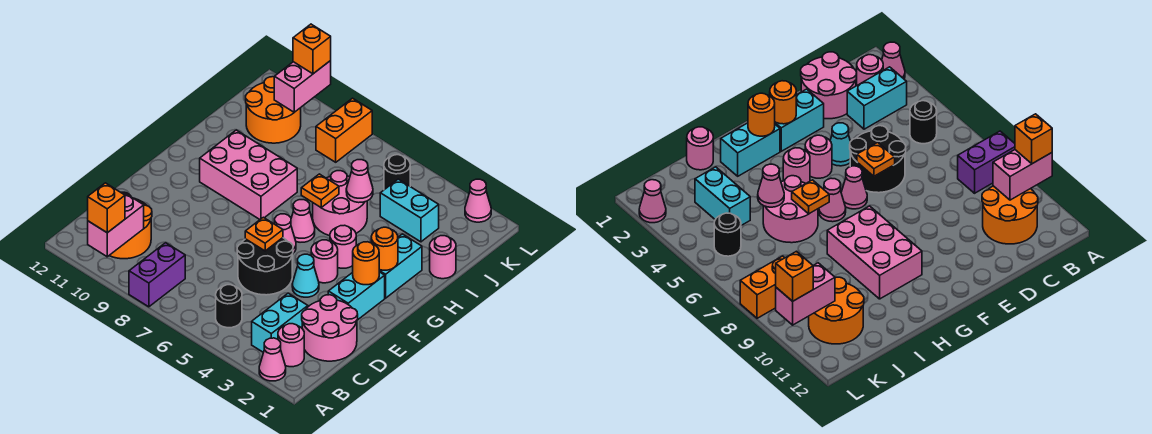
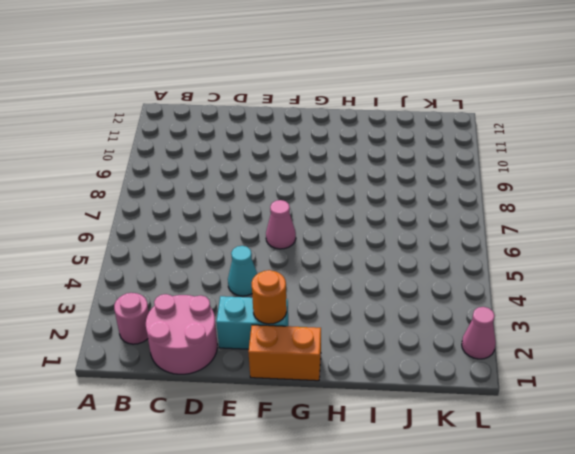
orange brick F1:G1 level 1 -> orange brick K8:L8 level 1
none -> pink cone A2 level 1
none -> purple brick A8:B8 level 1
none -> cyan brick B3:C3 level 1
none -> black round brick B5 level 1

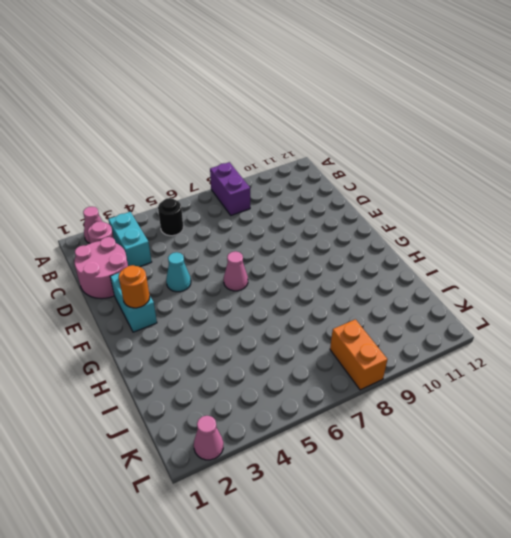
none -> orange round brick B10:C11 level 1
none -> black round brick D5:E6 level 1
none -> pink round brick F4 level 1
none -> cyan brick G2:H2 level 1

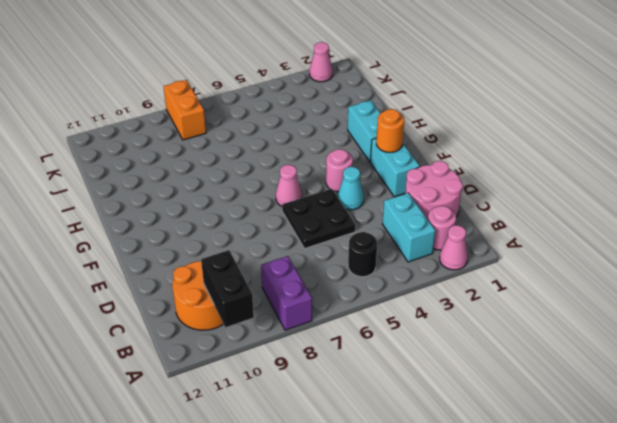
black brick A10:B10 level 2 -> pink brick A10:B10 level 2
black plate D5:E6 level 1 -> black round brick D5:E6 level 1
none -> pink round brick G4 level 1
none -> pink cone G6 level 1
none -> pink brick G8:H10 level 1
none -> pink round brick H5:I6 level 1

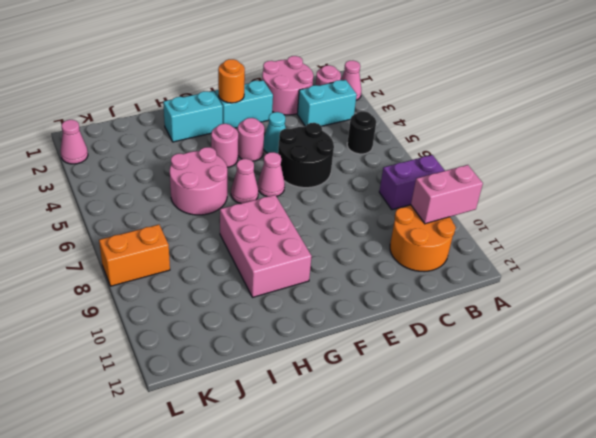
none -> pink round brick I1 level 1
none -> cyan brick J3:J4 level 1
none -> orange round brick J10:K11 level 1
none -> black round brick K5 level 1

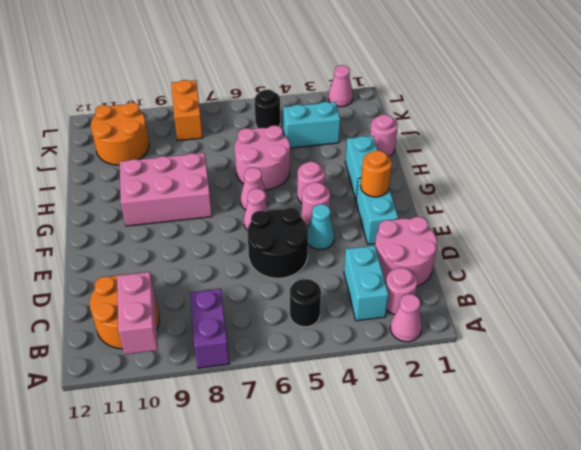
none -> orange plate E6 level 2
none -> orange round brick G2 level 2
none -> orange plate H6 level 2
none -> pink cone I5 level 2

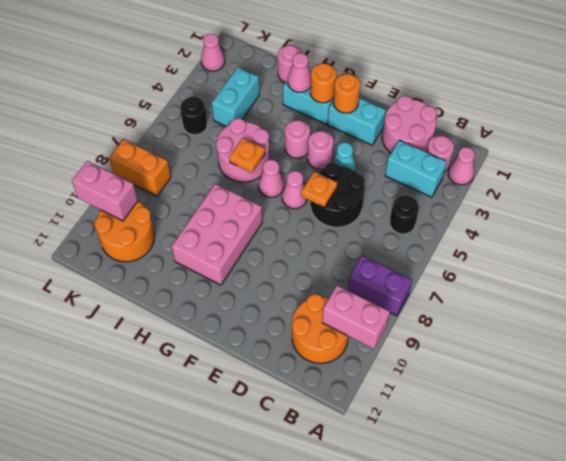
pink cone H2 level 2 -> pink cone I5 level 2
none -> orange brick A10 level 3
none -> orange brick L10 level 3

